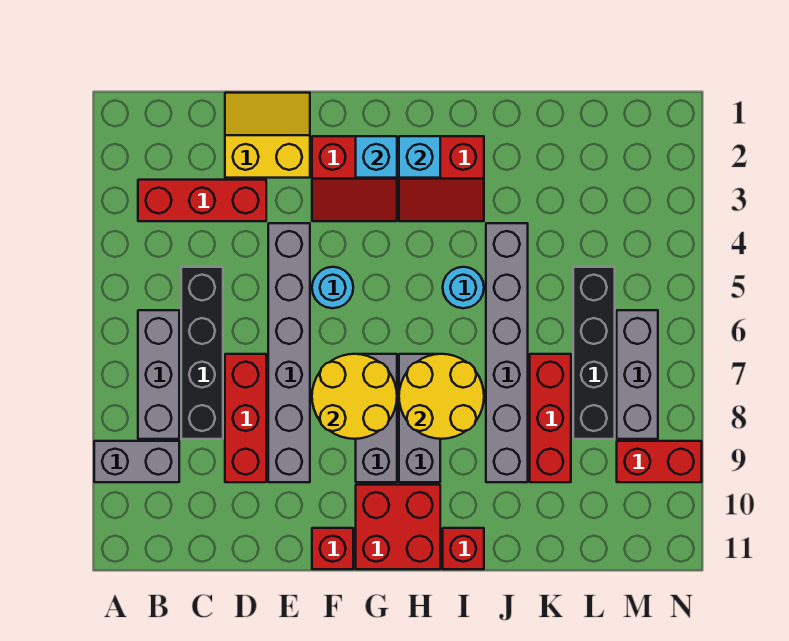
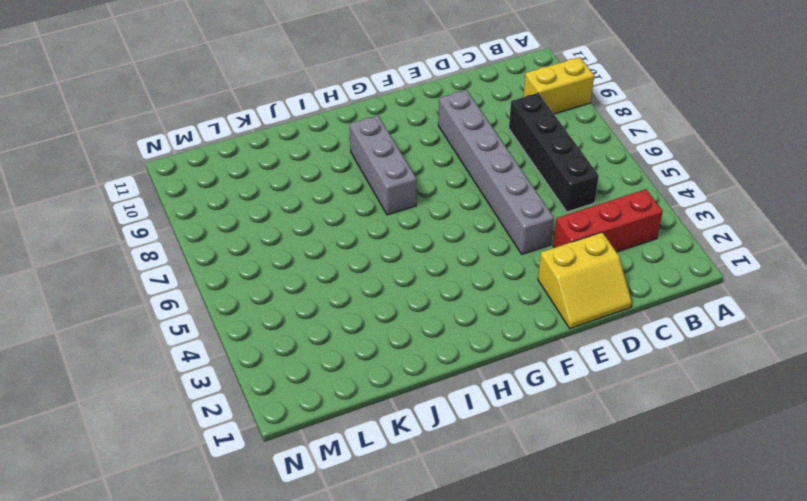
yellow brick A9:B9 level 1 -> grey brick A9:B9 level 1
none -> grey brick B6:B8 level 1
none -> red brick D7:D9 level 1
none -> red slope F2:G3 level 1 top 2

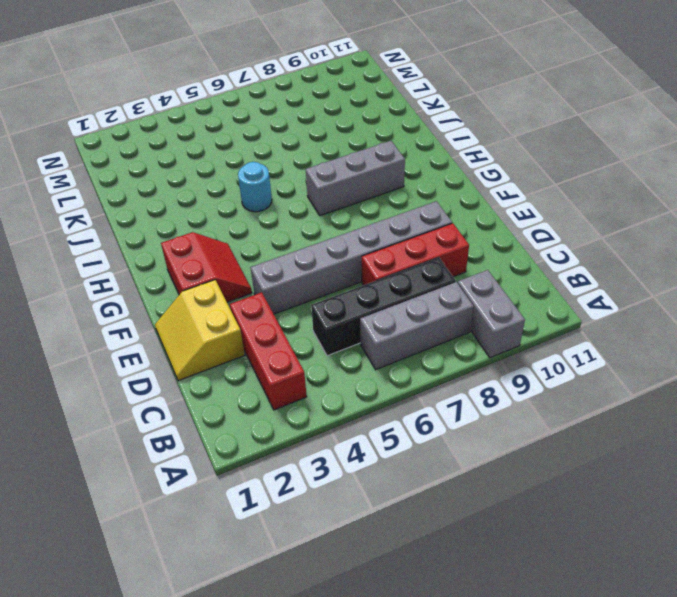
none -> cyan round brick F5 level 1
none -> red brick F11 level 1
none -> grey brick G7:G9 level 1

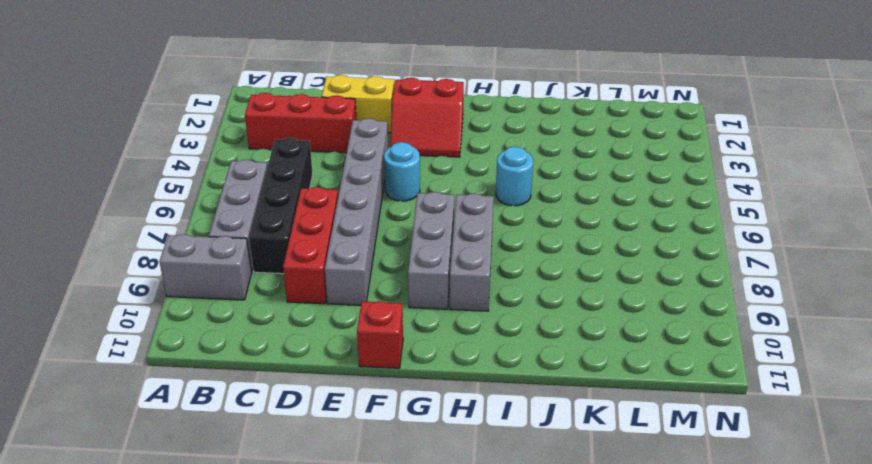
none -> red brick G10:H11 level 1
none -> red slope H2:I3 level 1 top 2
none -> red brick I11 level 1

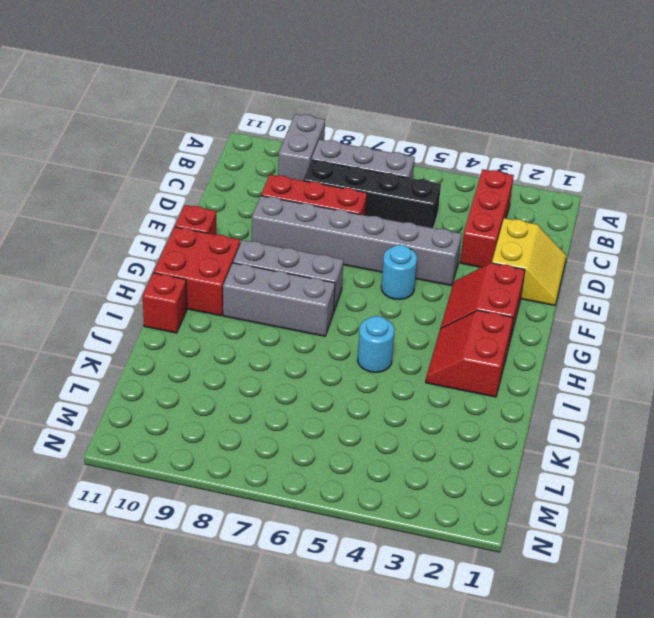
none -> grey brick J4:J9 level 1
none -> red brick K7:K9 level 1
none -> black brick L5:L8 level 1

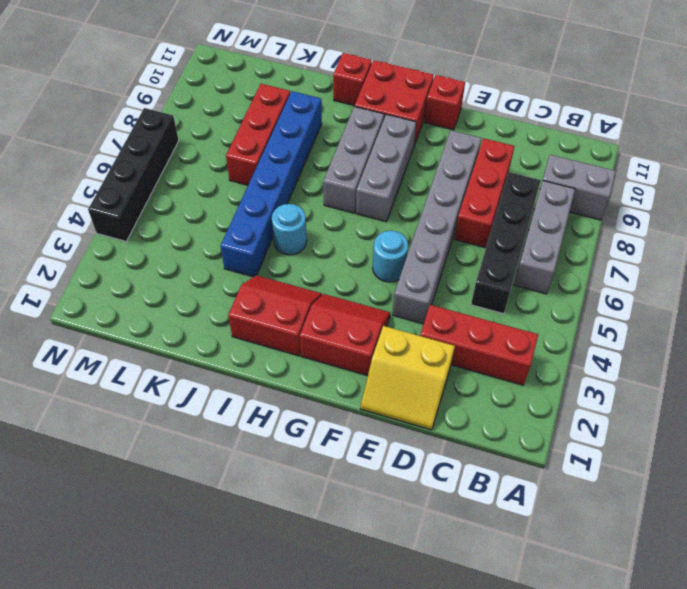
blue brick J4:J9 level 1 -> grey brick J4:J9 level 1
black brick N4:N7 level 1 -> black brick L5:L8 level 1
none -> grey brick M6:M8 level 1
none -> red brick M9:N9 level 1
none -> yellow round brick F7:G8 level 2

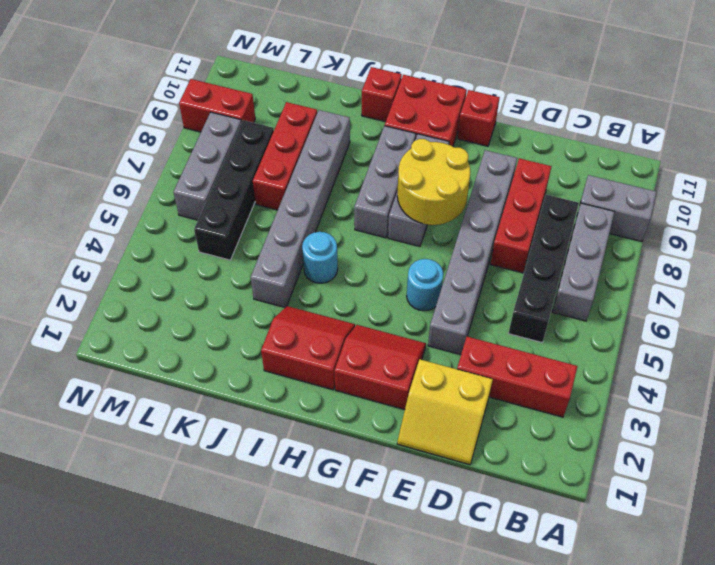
none -> cyan brick G2 level 2
none -> cyan brick H2 level 2
none -> yellow round brick H7:I8 level 2

